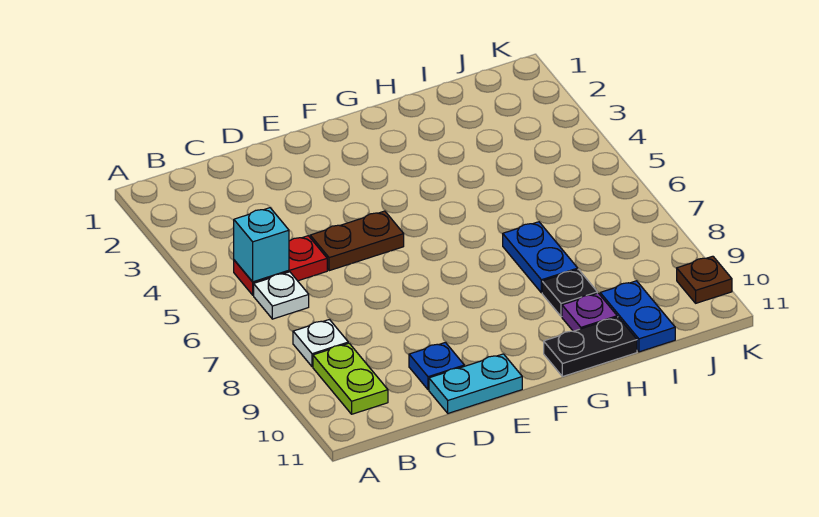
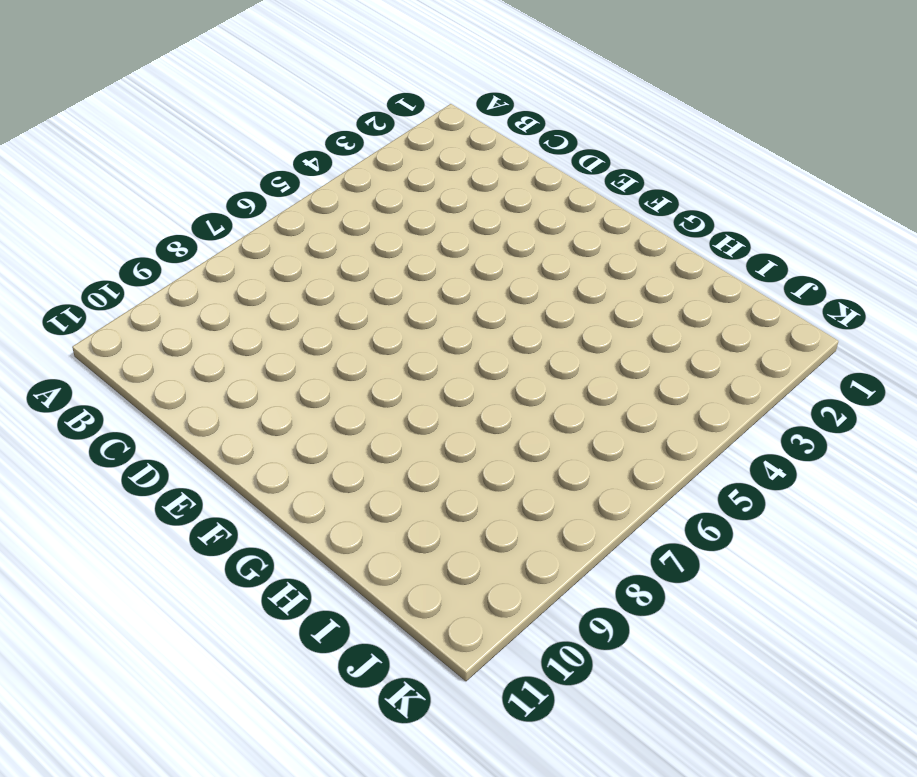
none -> red plate B5:C5 level 1
none -> white plate B6 level 1
none -> white plate B8 level 1

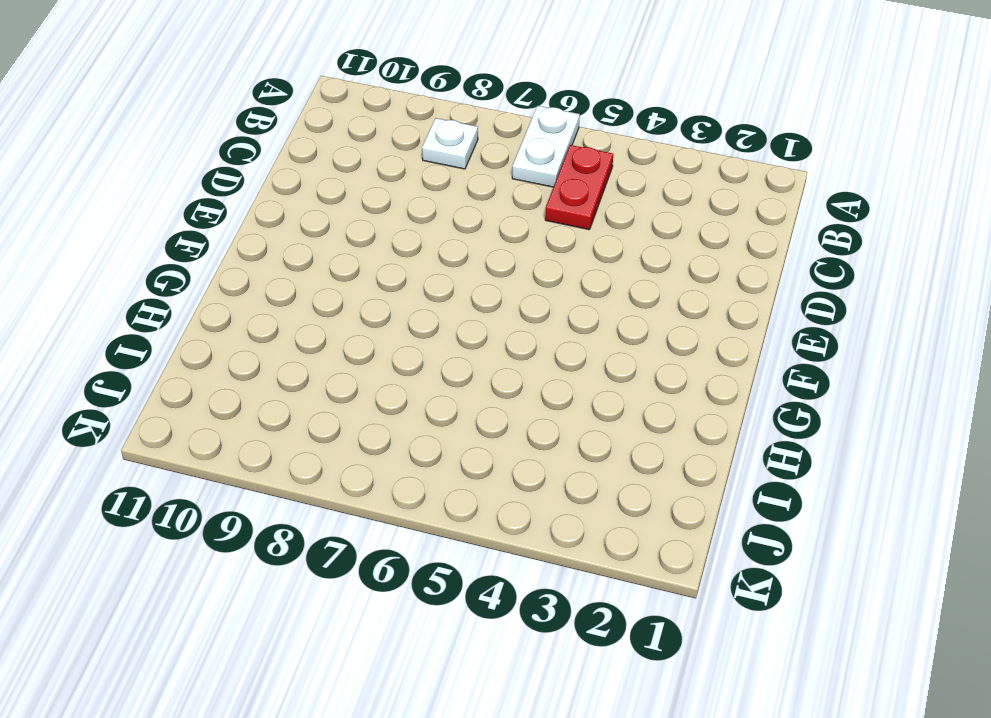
white plate A6:B6 level 1 -> white plate B6 level 1
none -> lime plate B9:B10 level 1
none -> brown plate D5:E5 level 1
none -> blue plate D10 level 1

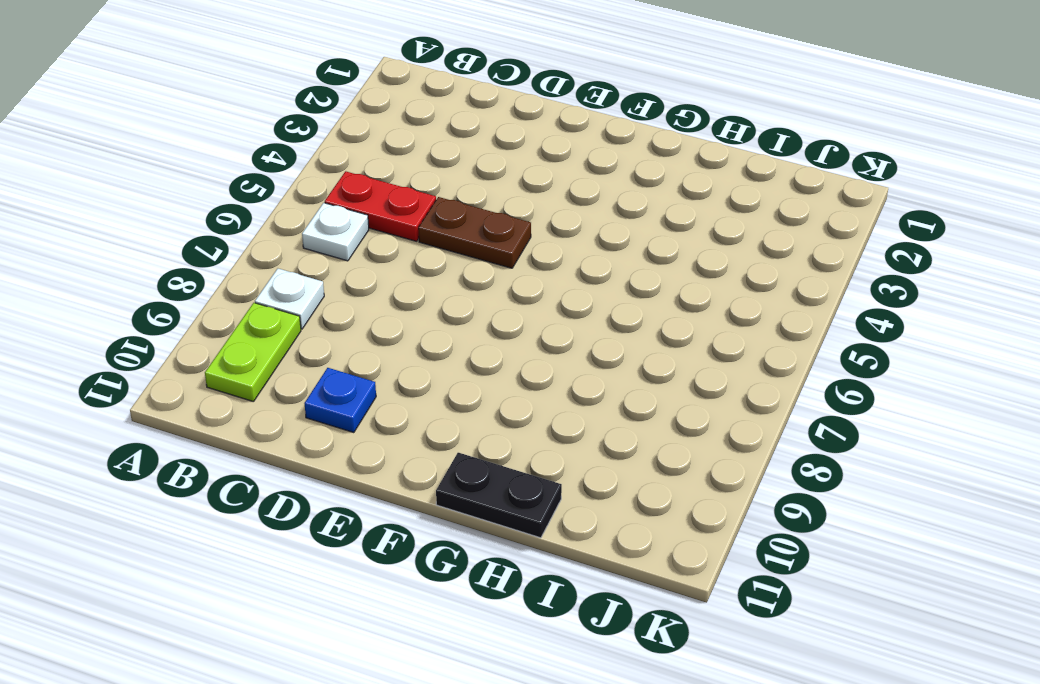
none -> cyan plate D11:E11 level 1
none -> blue plate H7:H8 level 1
none -> black plate H9 level 1

